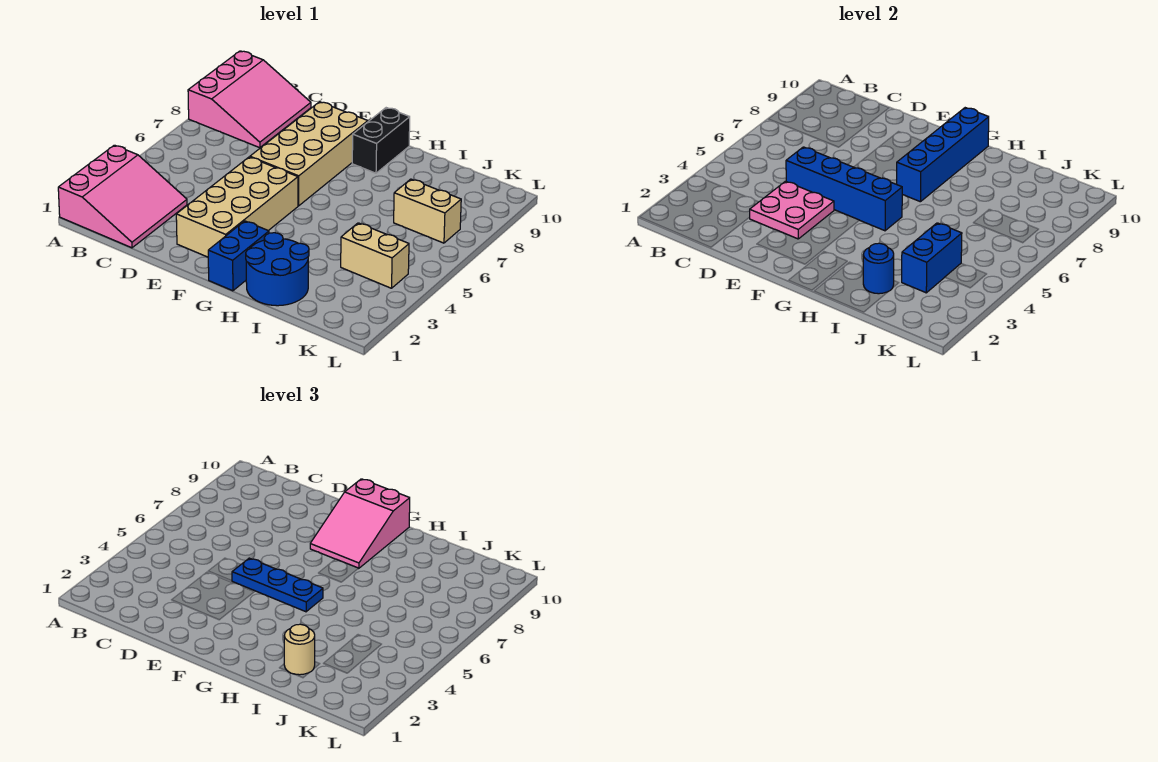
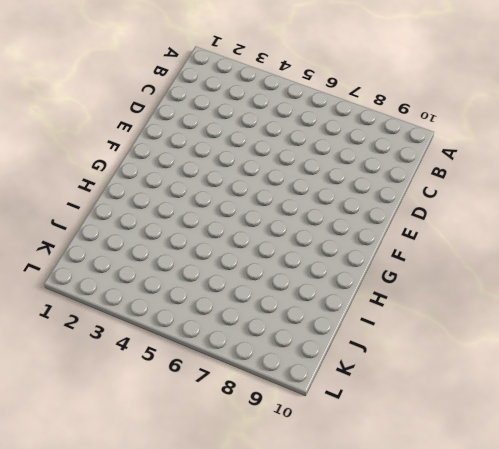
none -> pink slope A1:C3 level 1 top A
none -> pink slope A8:C10 level 1 top A
none -> tan brick E2:F5 level 1

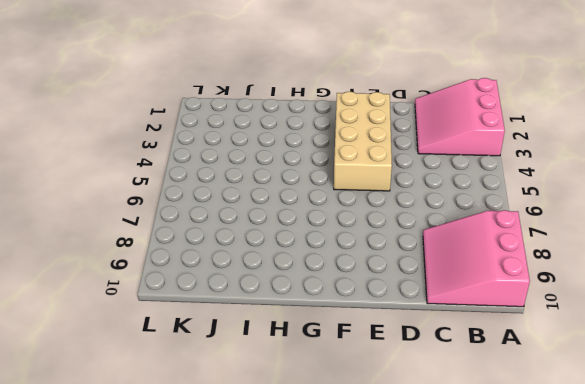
none -> tan brick E6:F9 level 1
none -> blue brick G1:G2 level 1
none -> black brick G9:G10 level 1

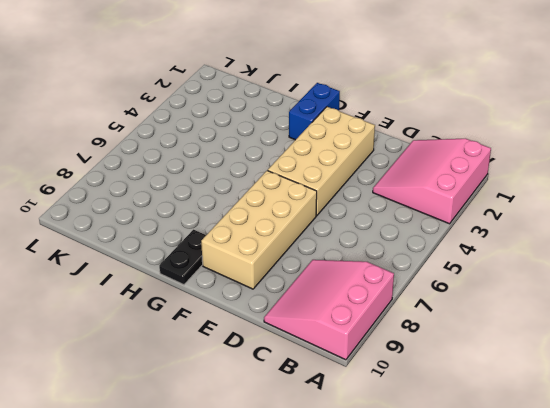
black plate G9:G10 level 1 -> black brick G9:G10 level 1
none -> blue round brick H1:I2 level 1
none -> tan brick J4:K4 level 1
none -> tan brick J7:K7 level 1

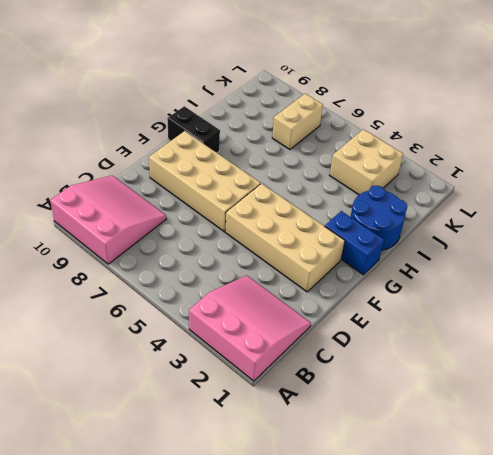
tan brick J3:K4 level 1 -> tan brick J4:K4 level 1
none -> pink plate D3:E4 level 2
none -> blue brick D5:G5 level 2
none -> blue brick G7:G10 level 2

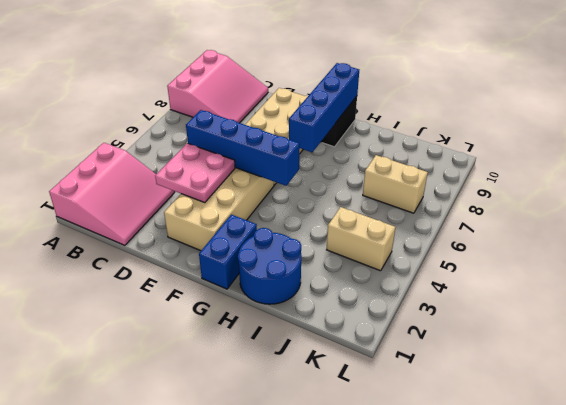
none -> blue round brick I2 level 2
none -> blue brick J3:J4 level 2
none -> blue plate E5:G5 level 3

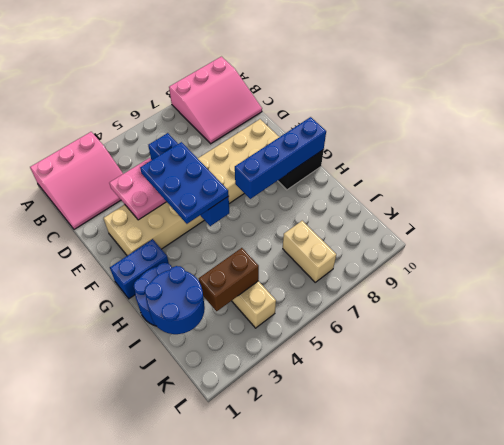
blue plate E4:G5 level 3 -> blue plate E5:G5 level 3
blue round brick I1:J2 level 2 -> blue round brick I2 level 2
brown brick J3:J4 level 2 -> blue brick J3:J4 level 2
none -> pink slope F8:G10 level 3 top 10
none -> tan round brick I2 level 3

